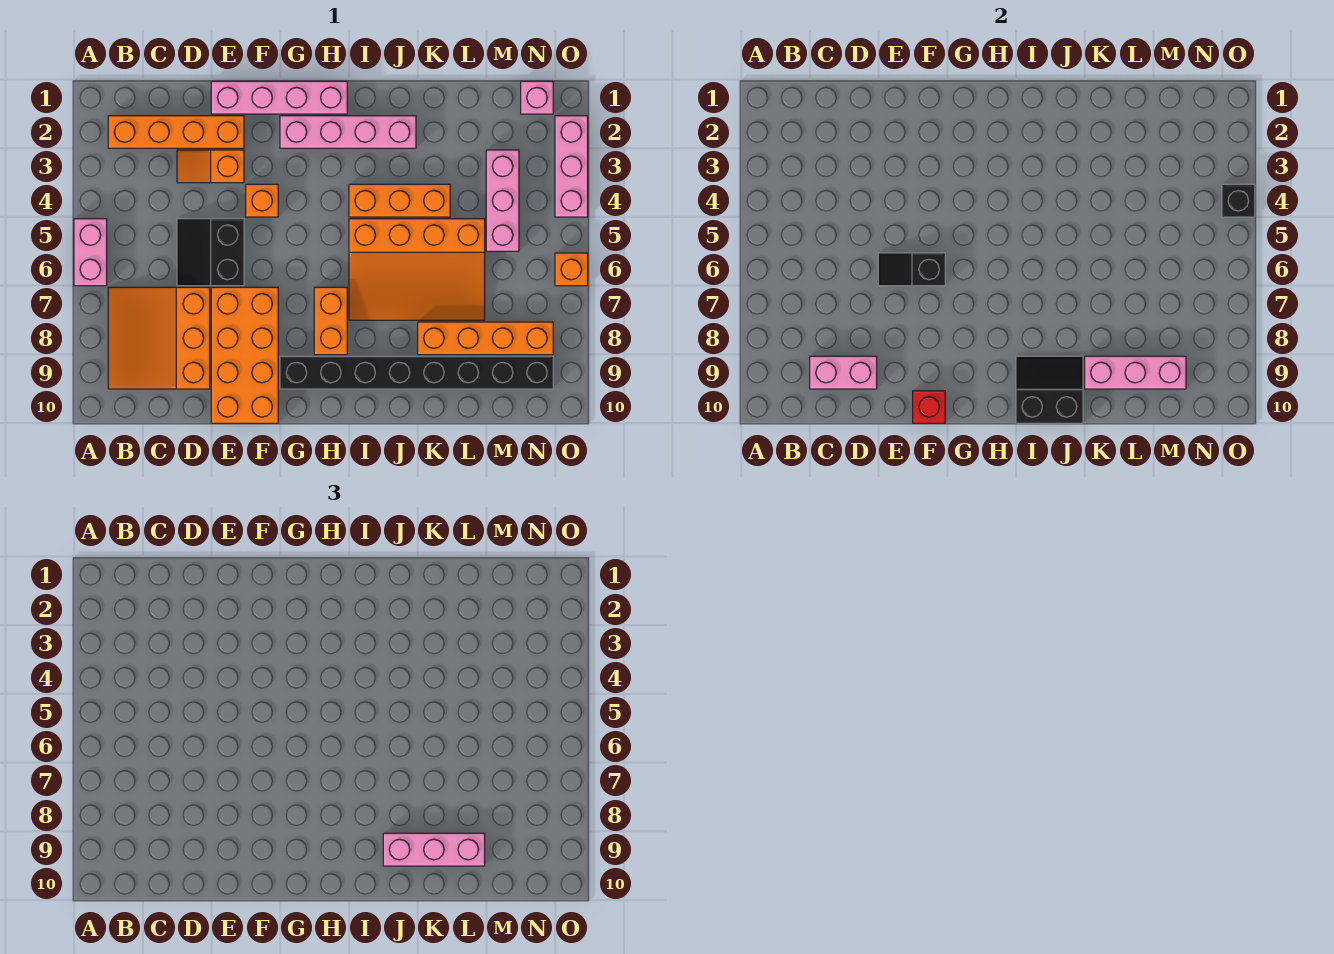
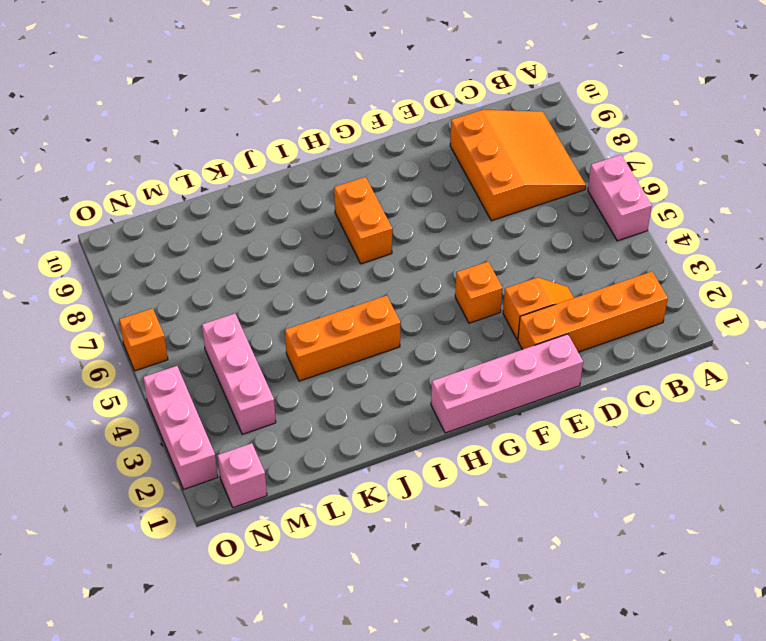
none -> black slope D5:E6 level 1 top E
none -> orange brick E7:F10 level 1
none -> pink brick G2:J2 level 1

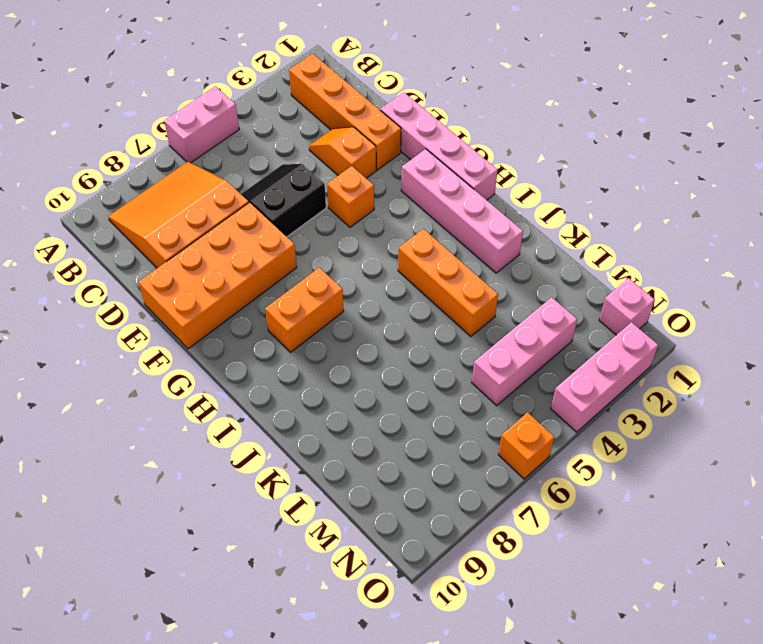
none -> black brick G9:N9 level 1
none -> orange slope I5:L7 level 1 top 5
none -> orange brick K8:N8 level 1

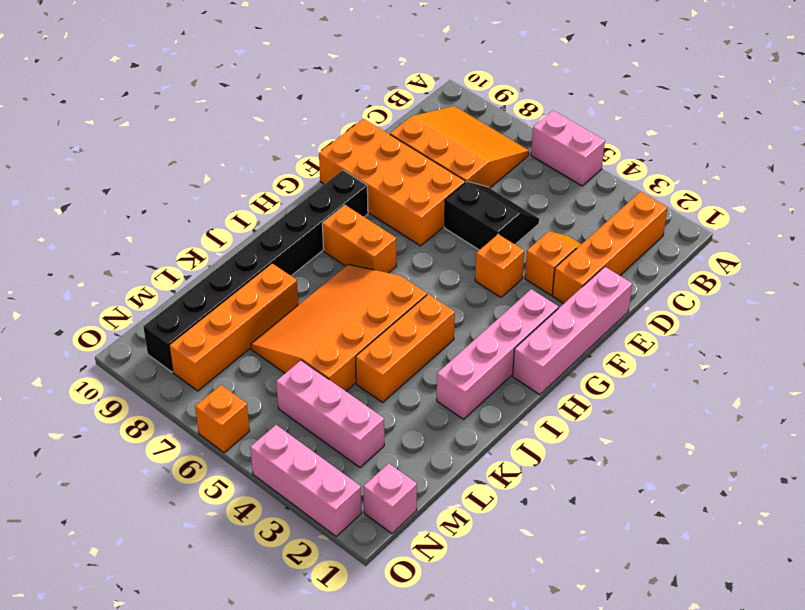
none -> pink brick C9:D9 level 2
none -> black slope E6:F6 level 2 top F
none -> red brick F10 level 2

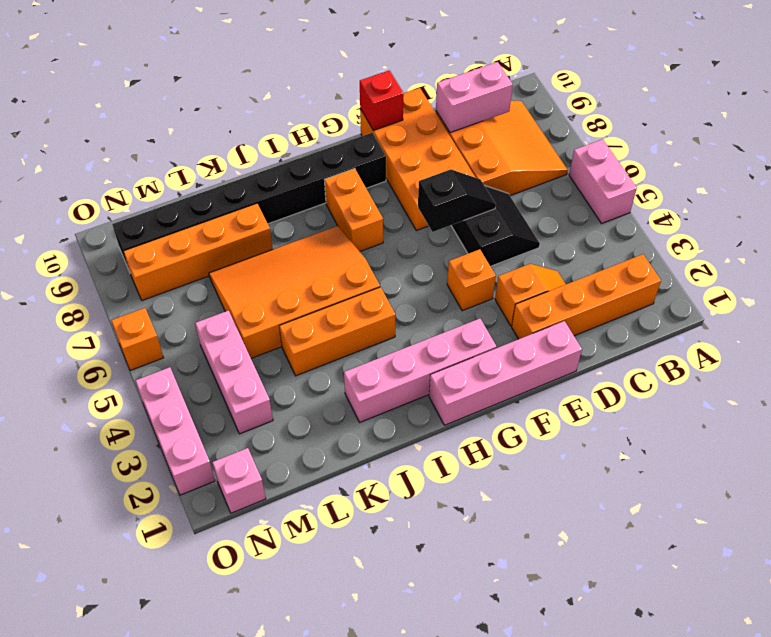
none -> black slope I9:J10 level 2 top 10
none -> pink brick K9:M9 level 2
none -> black brick O4 level 2

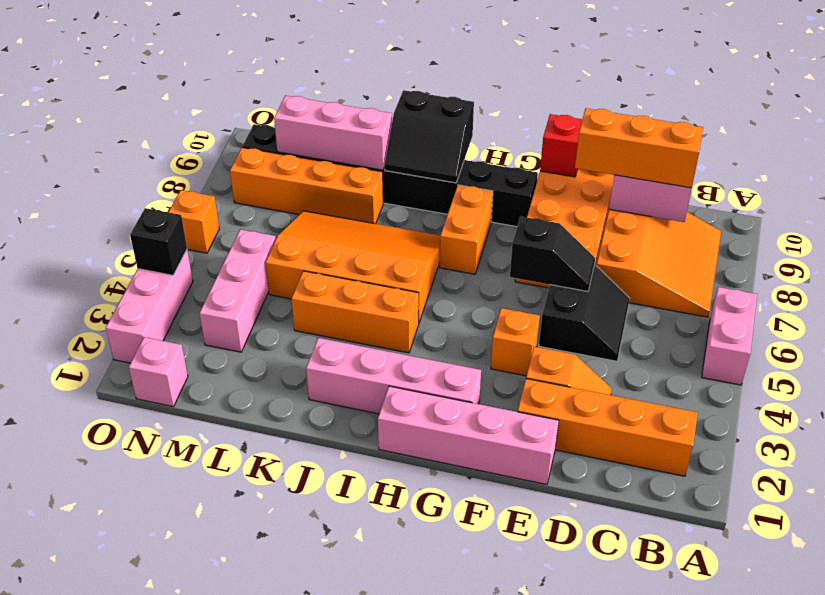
orange brick C9:E9 level 3 -> none
none -> pink brick J9:L9 level 3

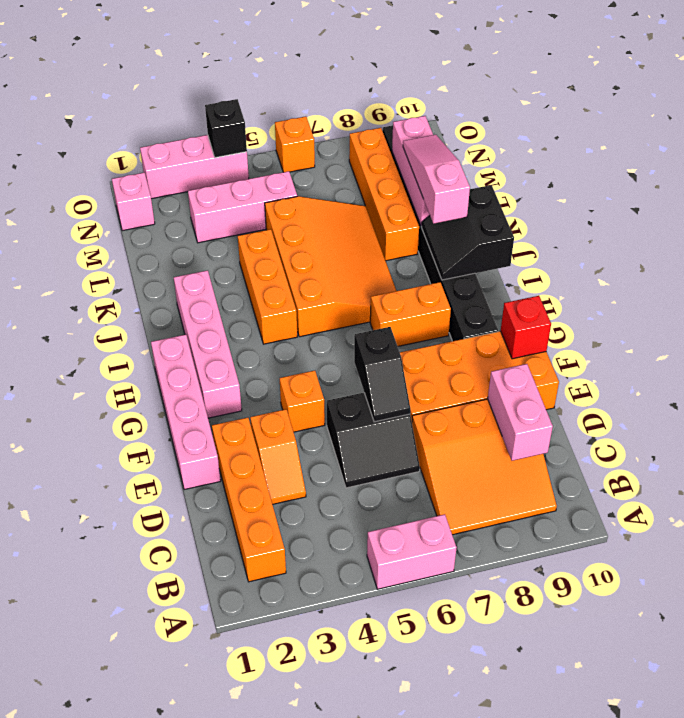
pink slope J9:L9 level 3 top J -> pink brick J9:L9 level 3

